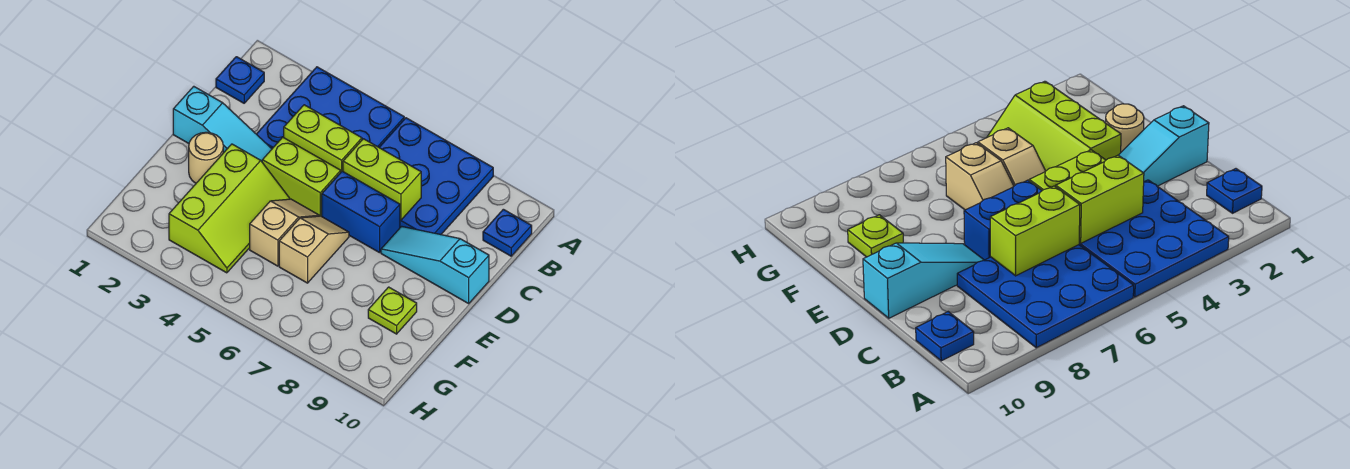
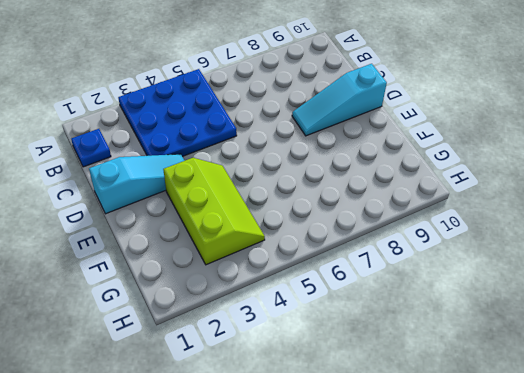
none -> blue plate A6:C8 level 1
none -> blue plate B10 level 1
none -> lime brick D4:D5 level 1

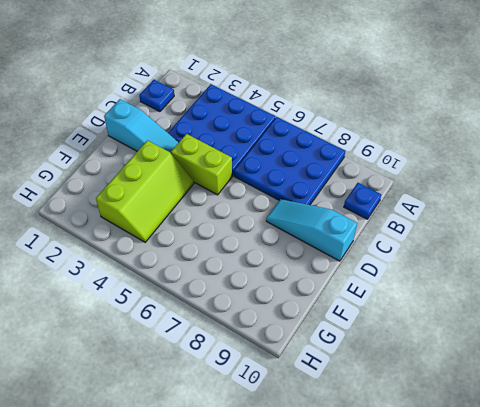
none -> blue brick D6:D7 level 1
none -> tan round brick E2 level 1
none -> tan slope E5:F5 level 1 top F

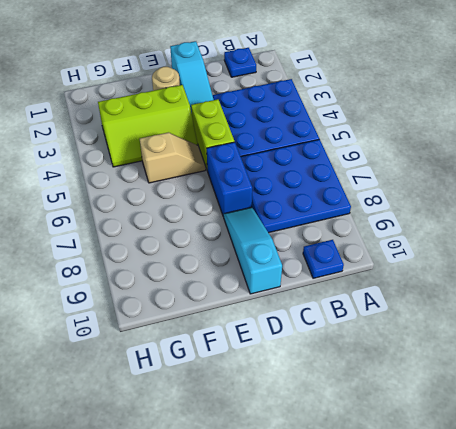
none -> tan slope E6:F6 level 1 top F
none -> lime plate F9 level 1
none -> lime brick C4:C5 level 2

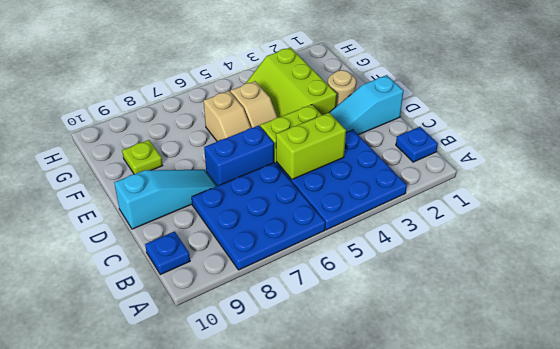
none -> lime brick C6:C7 level 2

